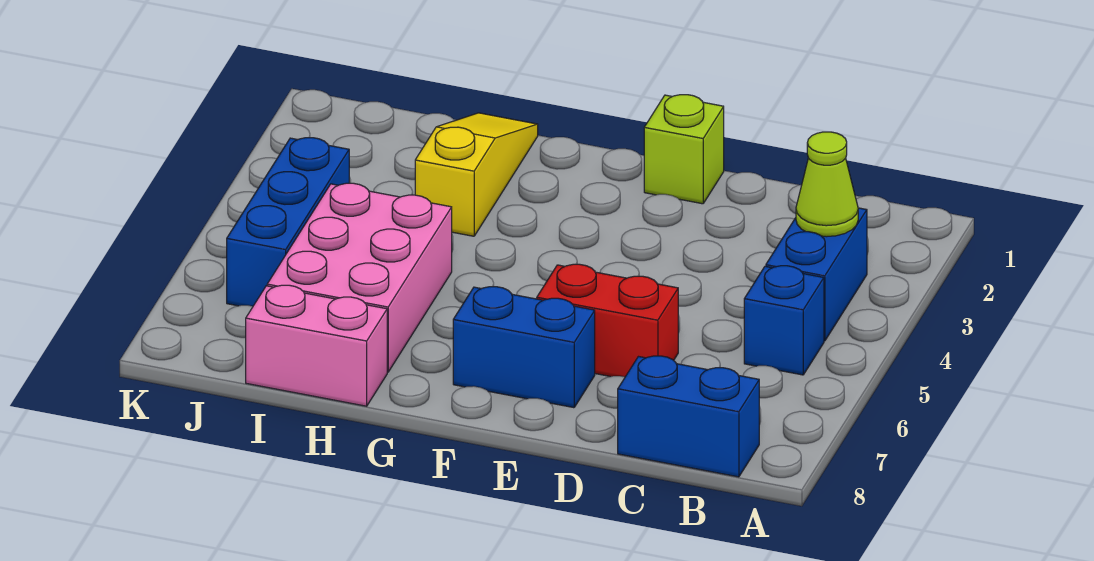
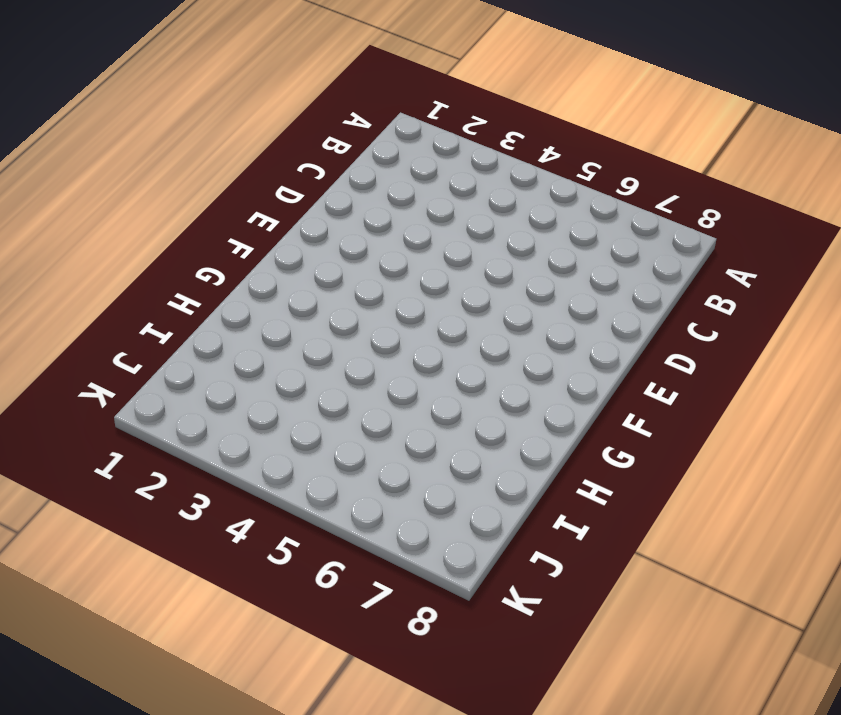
none -> blue brick B3:B4 level 1
none -> blue brick B5 level 1

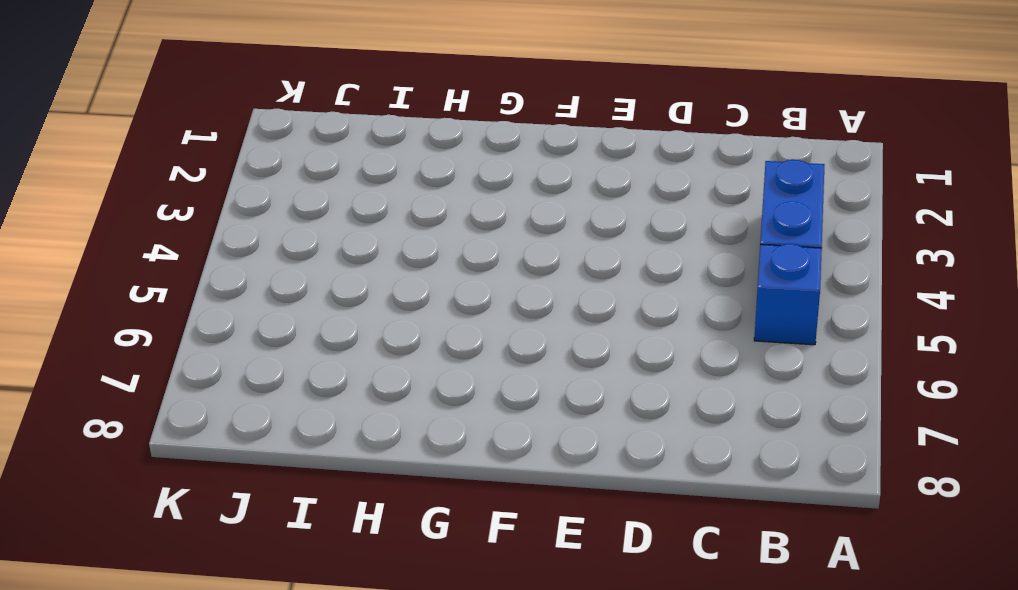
none -> blue brick B8:C8 level 1
none -> red brick D6:E6 level 1

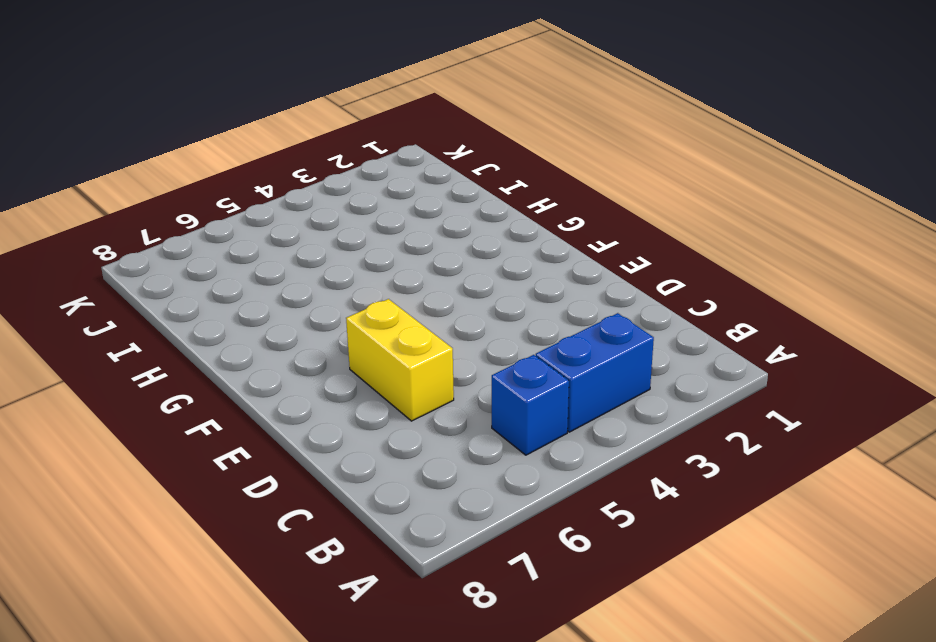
yellow brick D6:E6 level 1 -> red brick D6:E6 level 1
none -> blue brick B8:C8 level 1
none -> lime brick E1 level 1

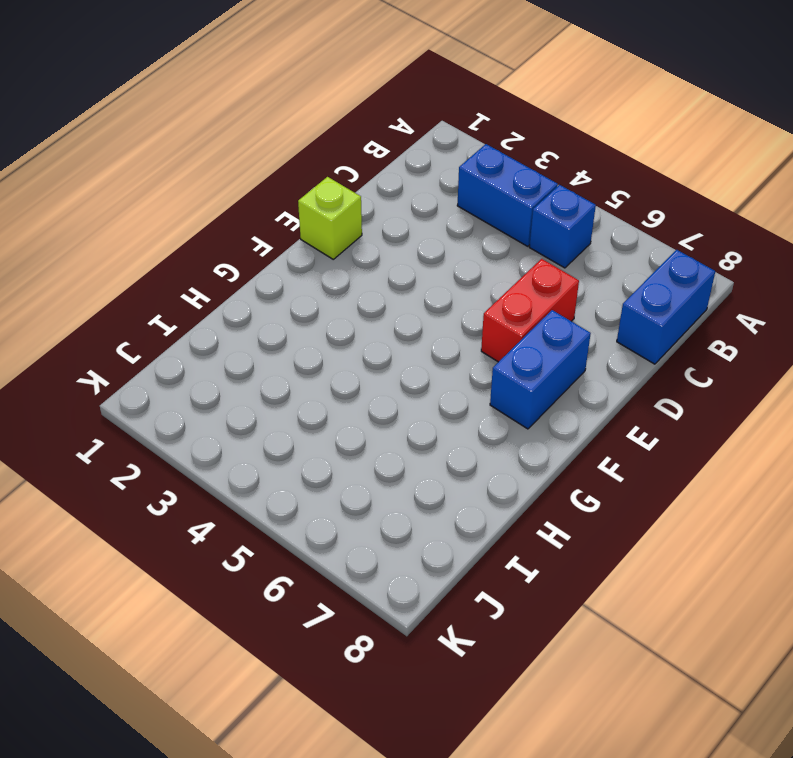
none -> yellow slope H1:H3 level 1 top 3
none -> pink brick H5:I7 level 1

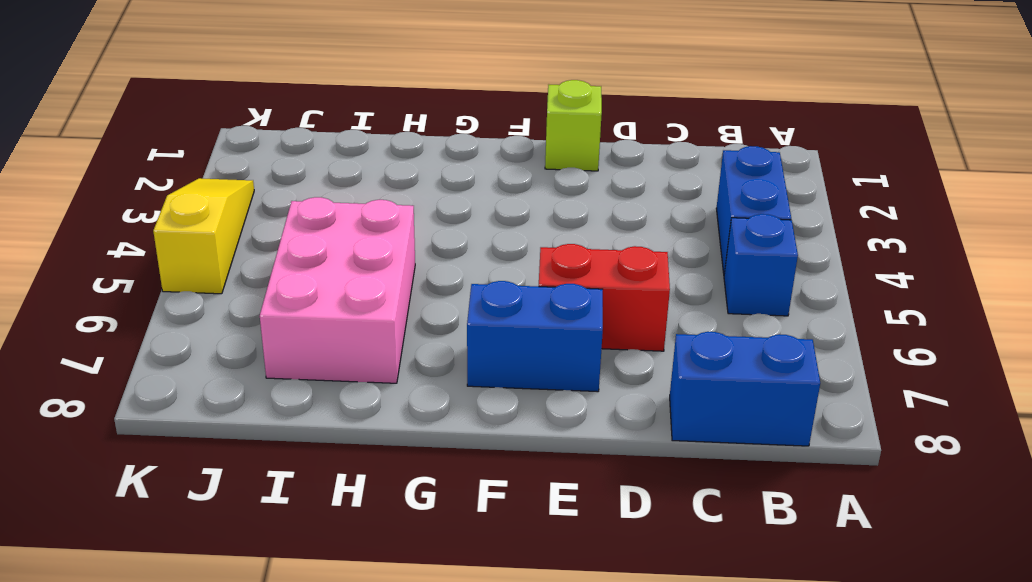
yellow slope K3:K5 level 1 top 5 -> yellow slope H1:H3 level 1 top 3
none -> pink brick H8:I8 level 1
none -> blue brick J4:J6 level 1

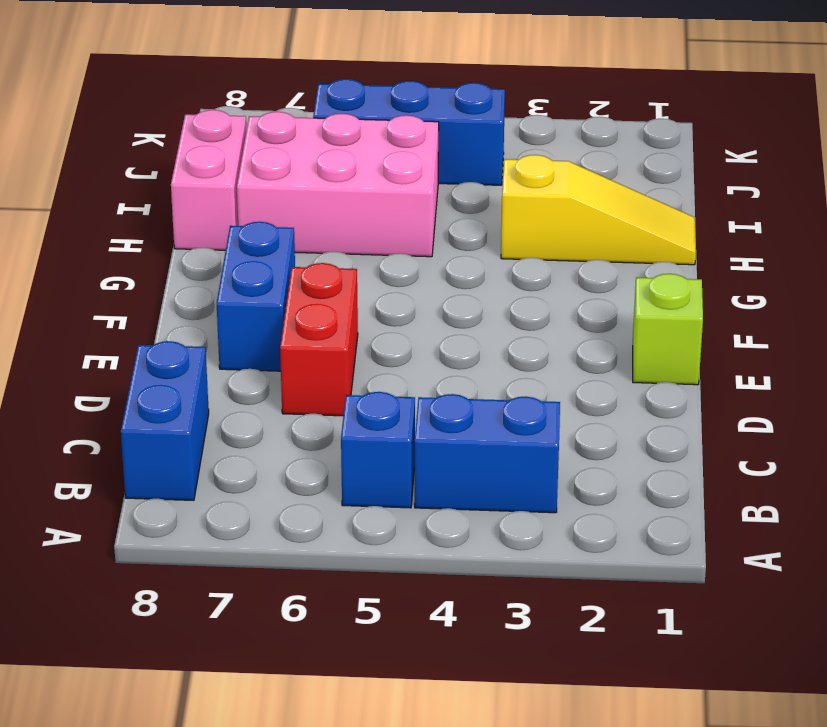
none -> lime cone B3 level 2

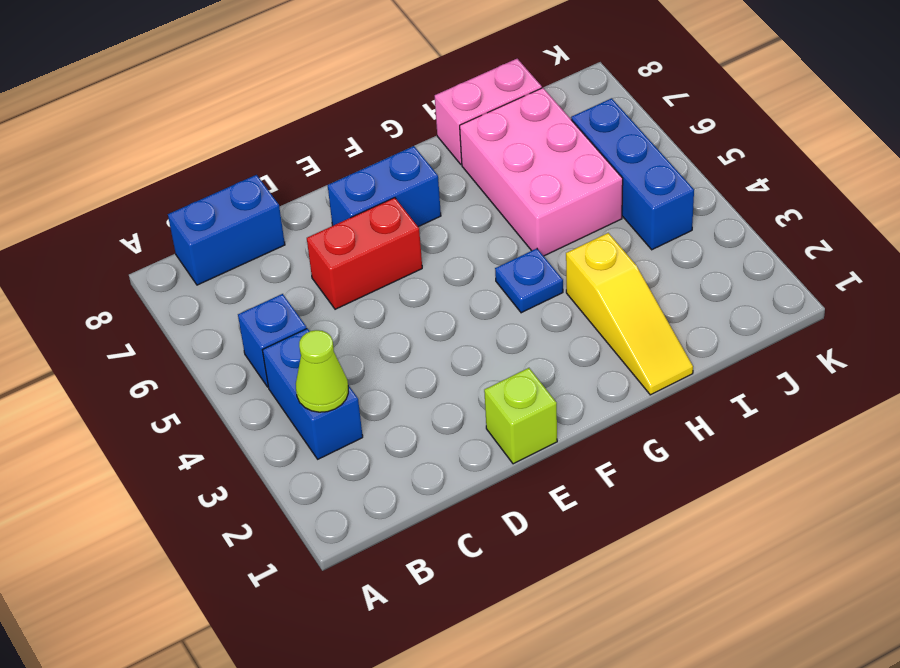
blue plate G4 level 1 -> none

